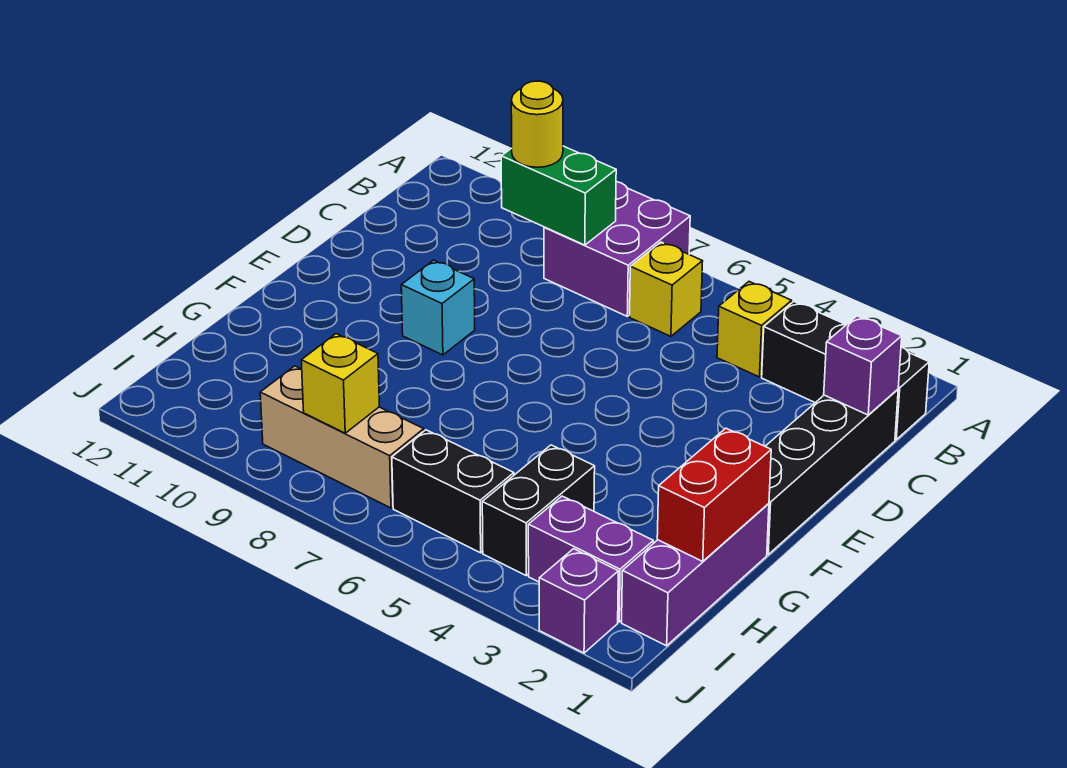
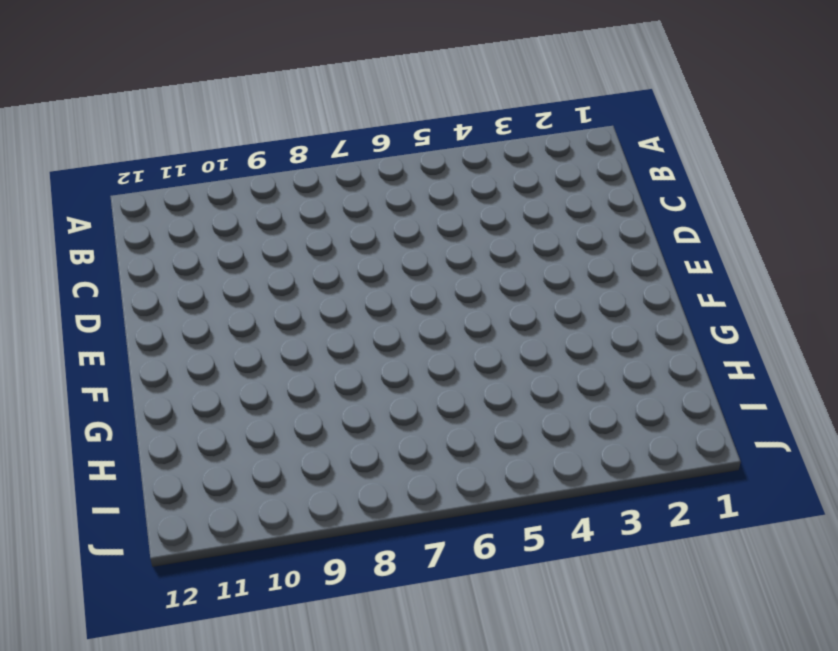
none -> purple brick A7:B8 level 1
none -> black brick B1:B3 level 1
none -> yellow brick B4 level 1

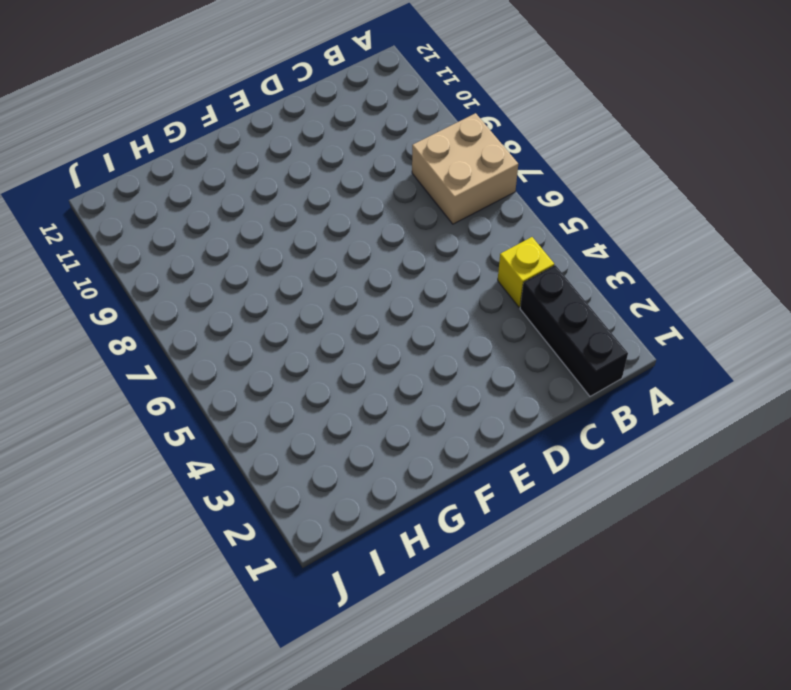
tan brick A7:B8 level 1 -> purple brick A7:B8 level 1
none -> yellow brick B6 level 1
none -> black brick C1:F1 level 1
none -> cyan brick E9 level 1

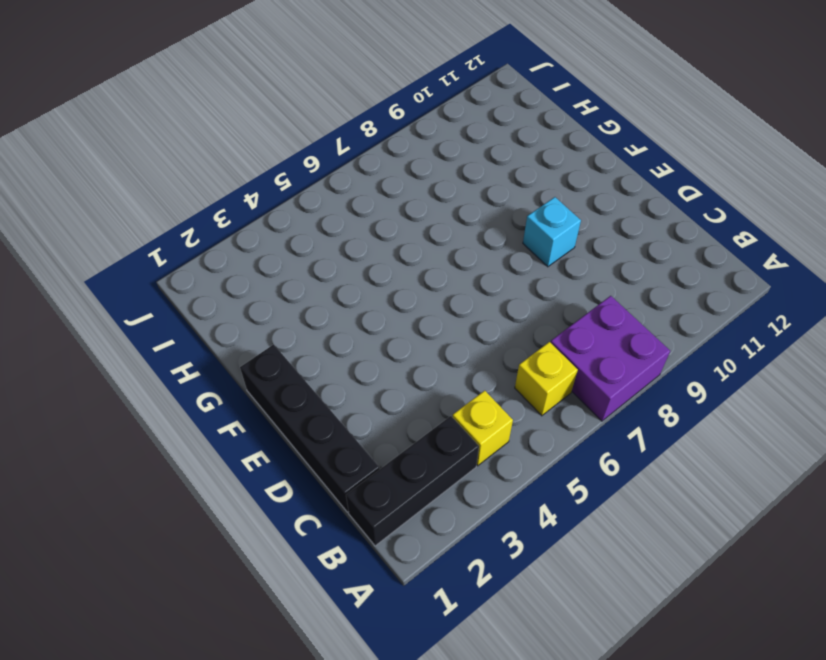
none -> purple brick G1:I1 level 1
none -> black brick H4:I4 level 1
none -> purple brick I2:I3 level 1

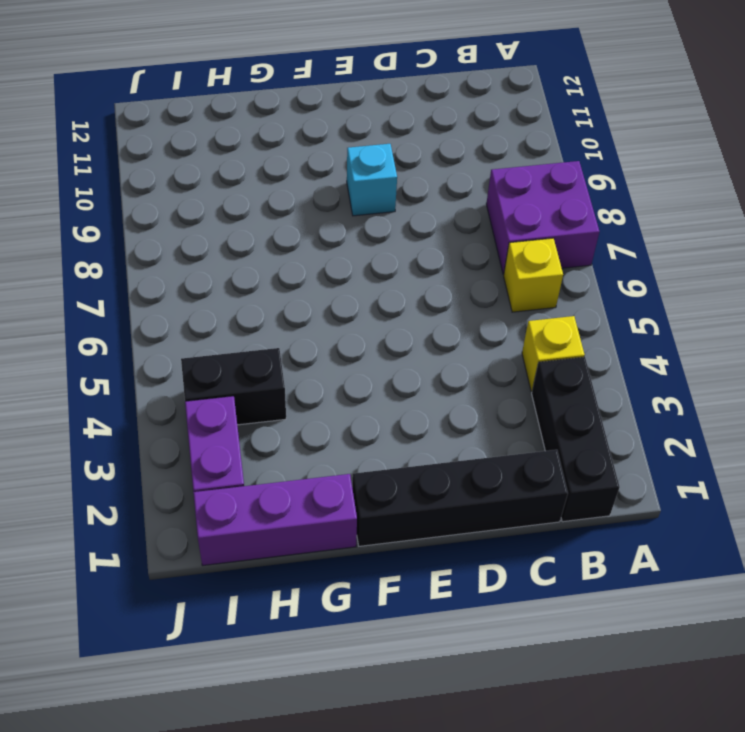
none -> black brick I5:I6 level 1
none -> tan brick I7:I9 level 1
none -> purple brick J2 level 1

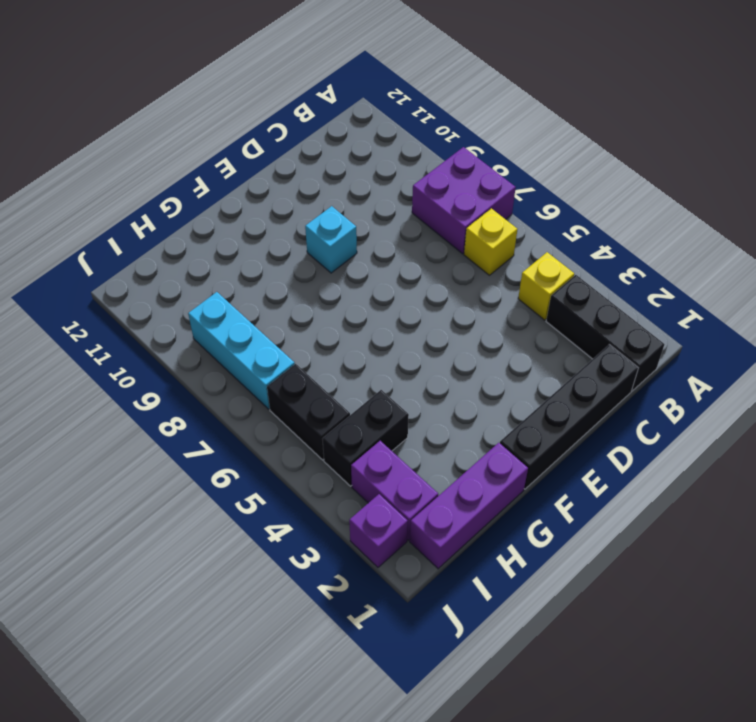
cyan brick I7:I9 level 1 -> tan brick I7:I9 level 1
none -> green brick B8:B9 level 2
none -> purple brick C1 level 2
none -> red brick G1:H1 level 2

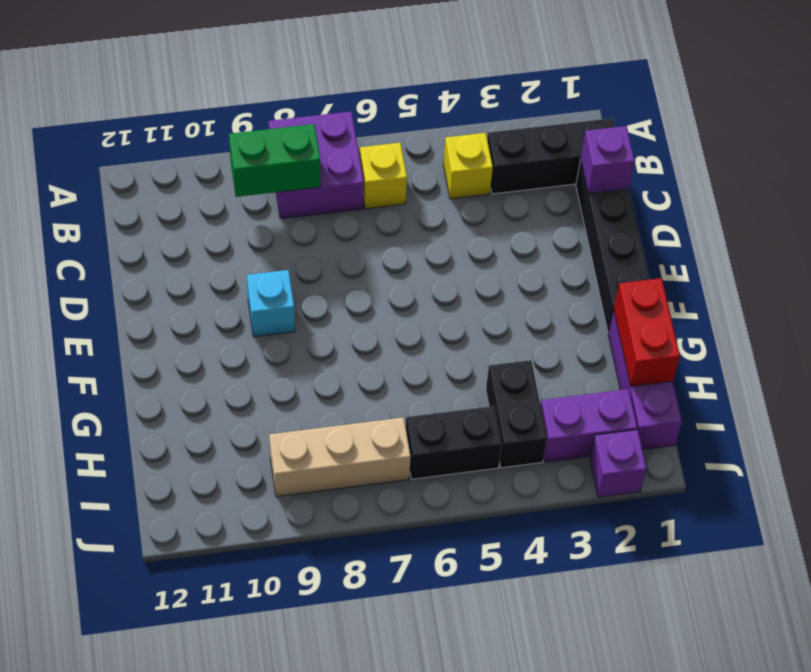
none -> yellow brick I8 level 2
none -> yellow round brick B9 level 3

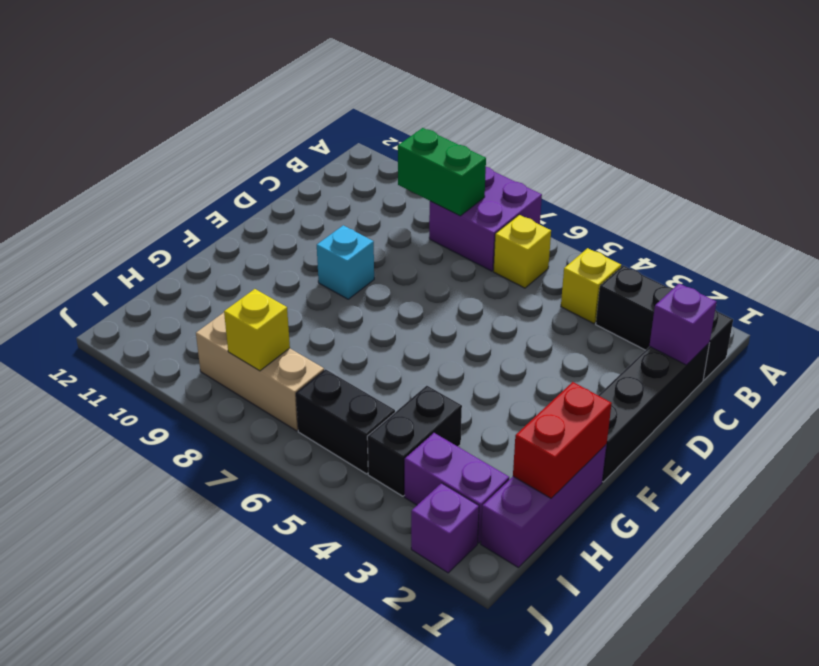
none -> yellow round brick B9 level 3

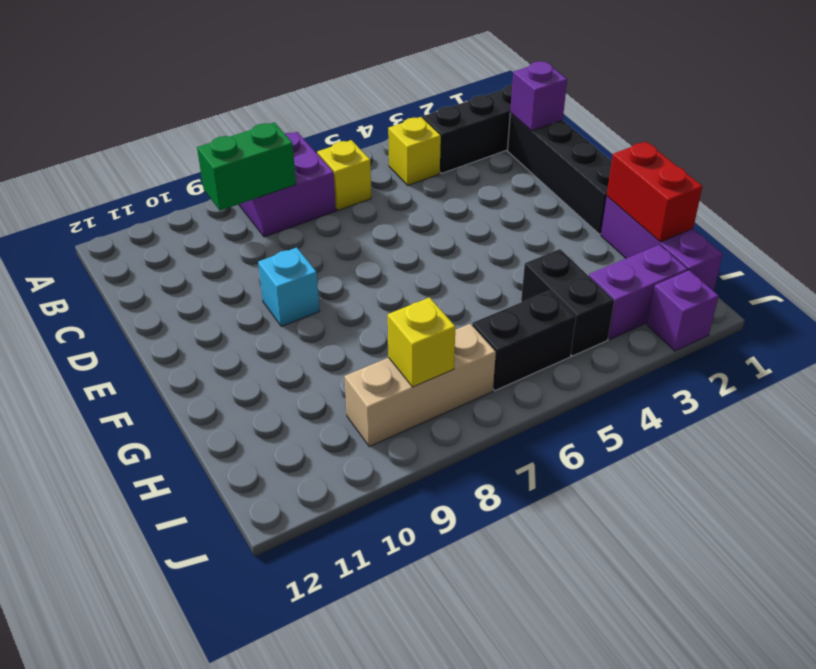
none -> yellow round brick B9 level 3

